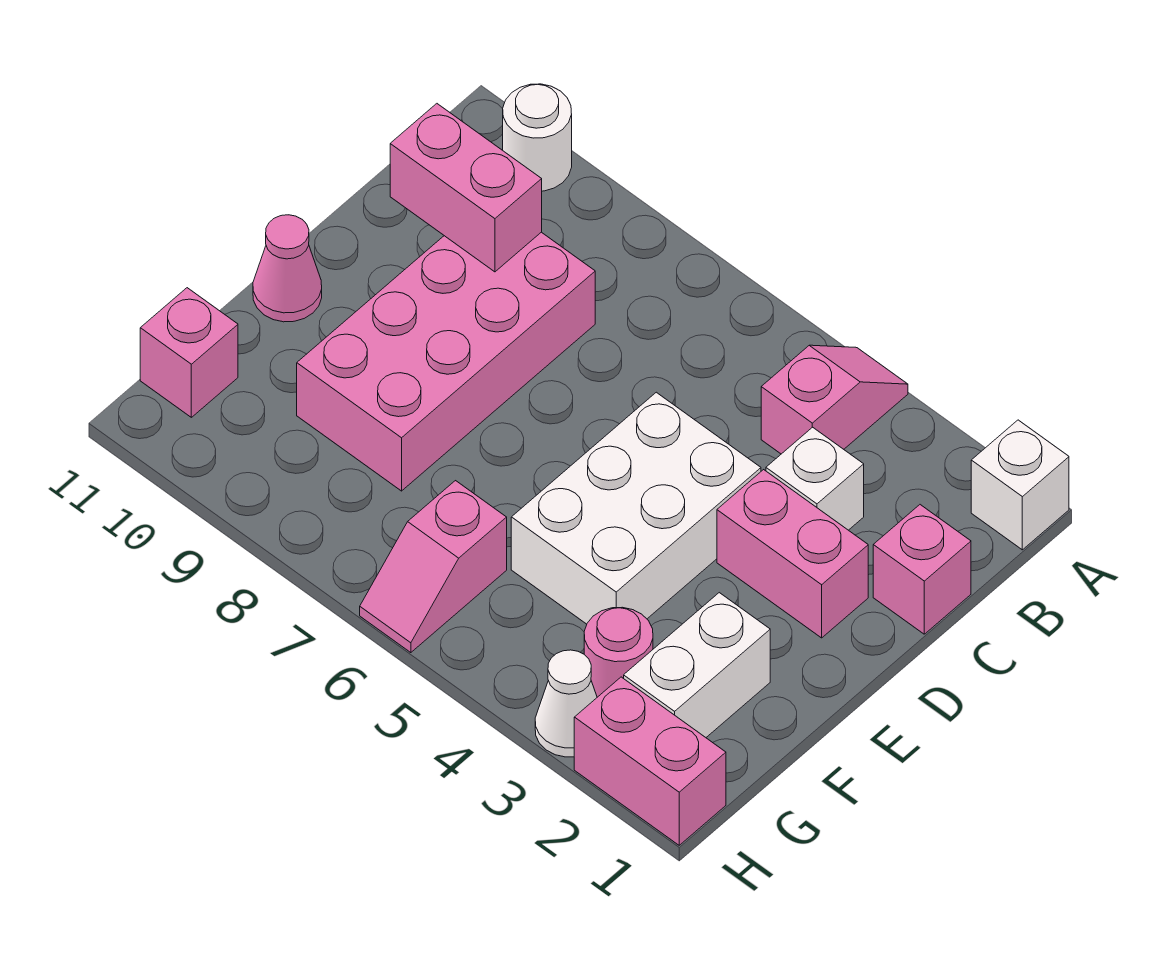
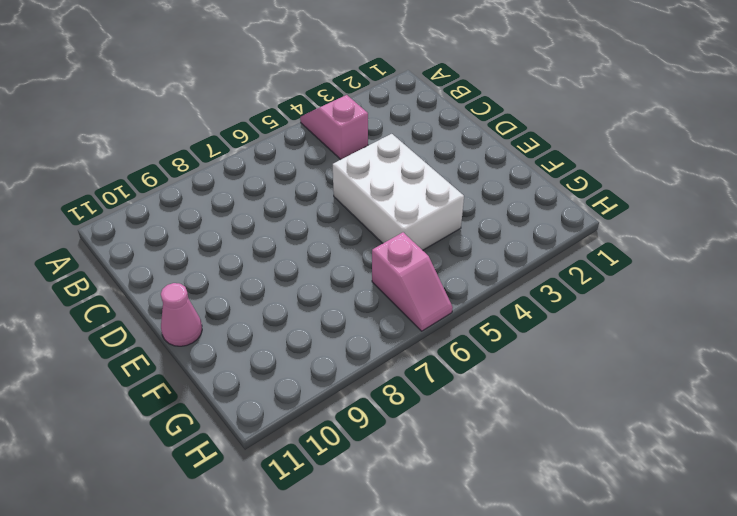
none -> white brick A1 level 1
none -> white round brick A10 level 1
none -> pink brick C1 level 1

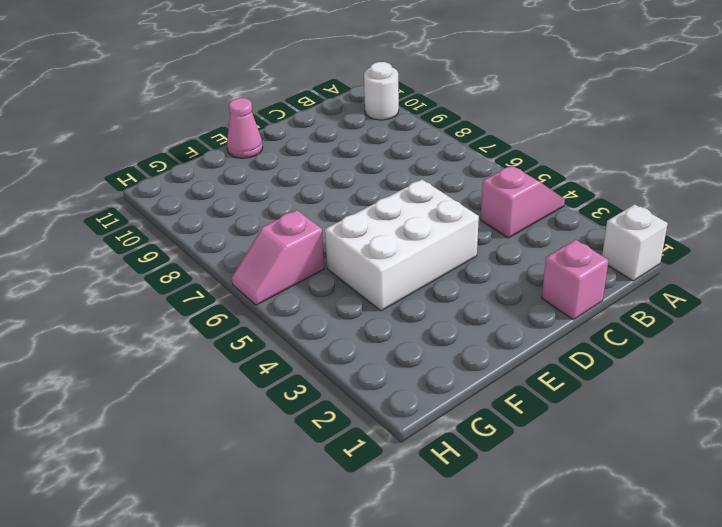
none -> white brick C3 level 1
none -> pink brick C8:F9 level 1
none -> pink brick D2:D3 level 1

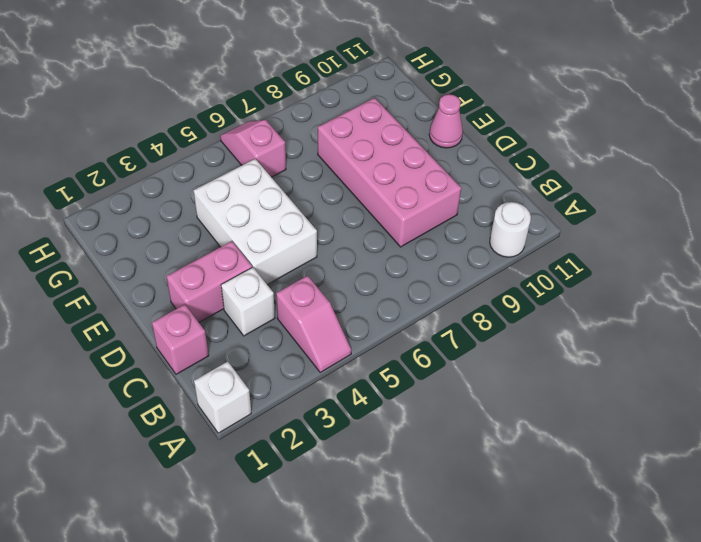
none -> white brick F2:G2 level 1
none -> pink round brick G3 level 1
none -> pink brick G11 level 1

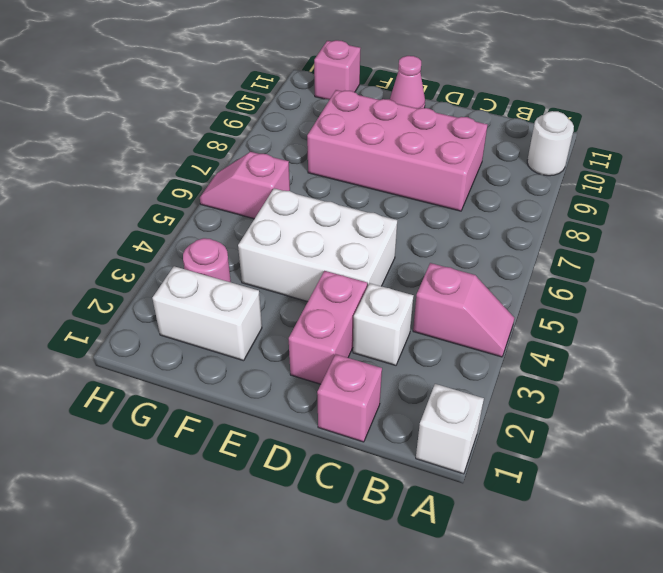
none -> pink brick H1:H2 level 1
none -> white cone H3 level 1
none -> pink brick C9:C10 level 2

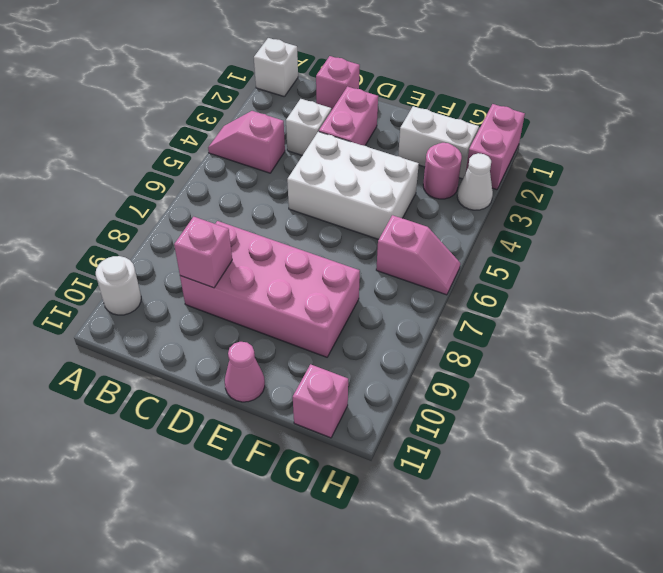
pink brick C9 level 2 -> pink brick C9:C10 level 2

